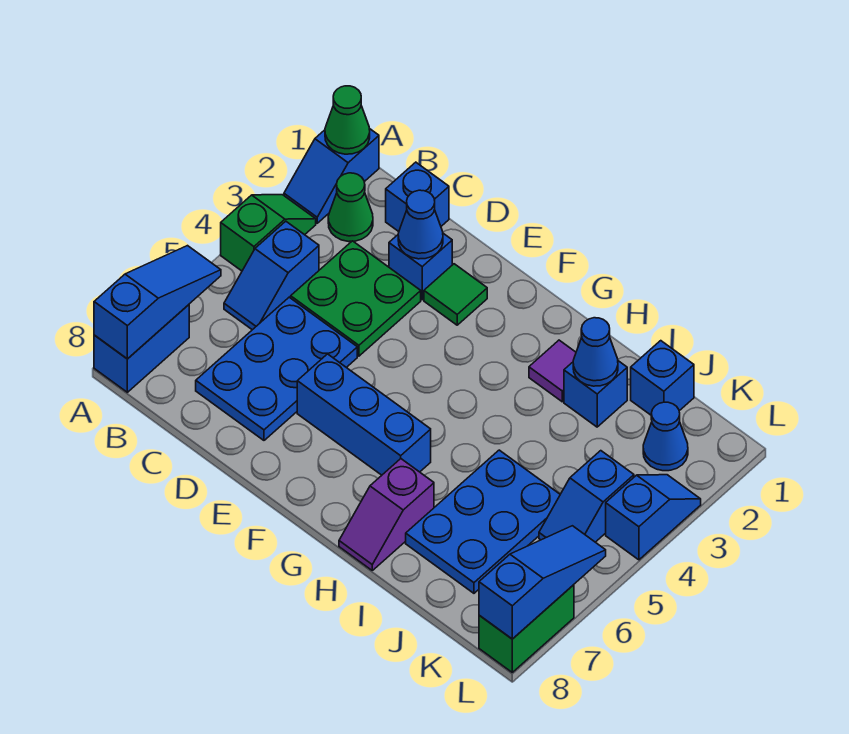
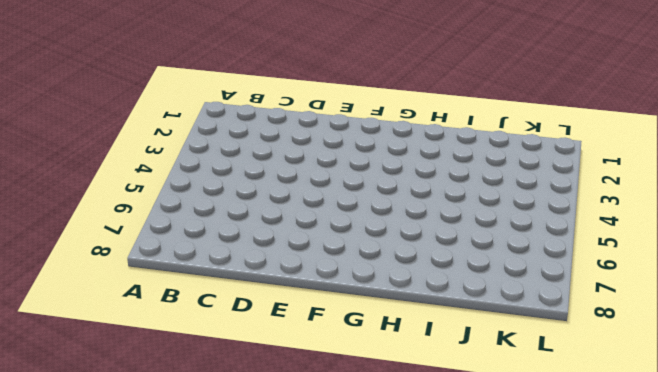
none -> blue slope A1:A2 level 1 top 1
none -> green slope A3:A4 level 1 top 4
none -> blue brick A7:A8 level 1

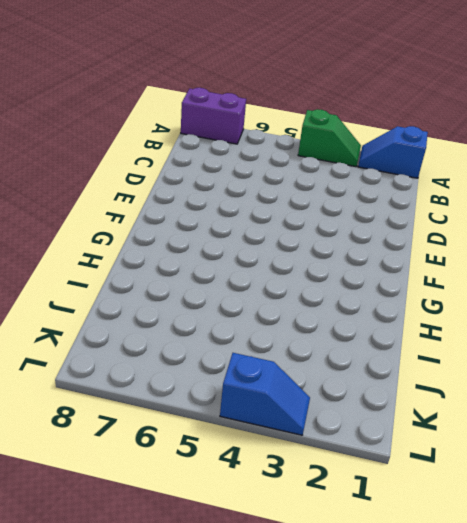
purple brick A7:A8 level 1 -> blue brick A7:A8 level 1
none -> green cone B2 level 1
none -> blue slope B4:B5 level 1 top 4
none -> blue brick C1 level 1

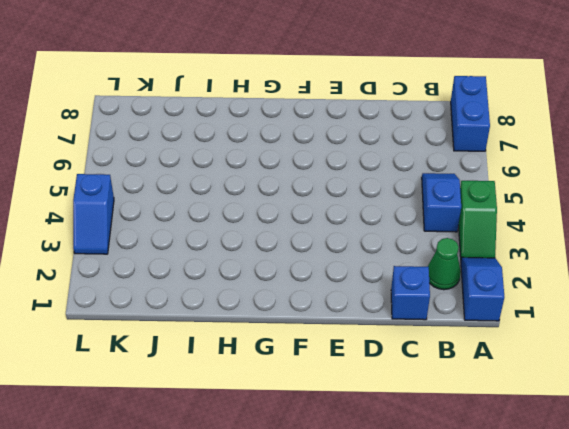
none -> green plate C3:D4 level 1
none -> blue plate C5:D7 level 1
none -> blue brick D2 level 1

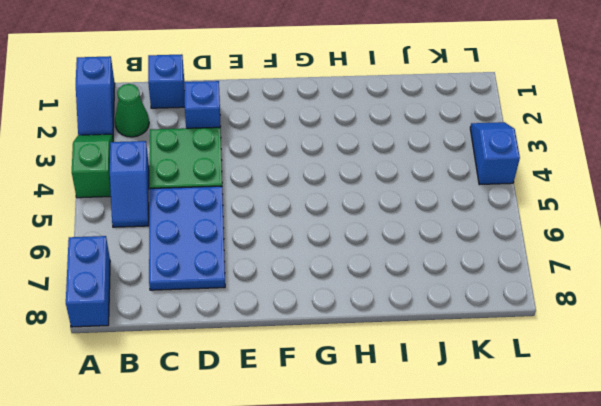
none -> green tile E2 level 1
none -> blue brick E6:G6 level 1
none -> purple tile H2 level 1

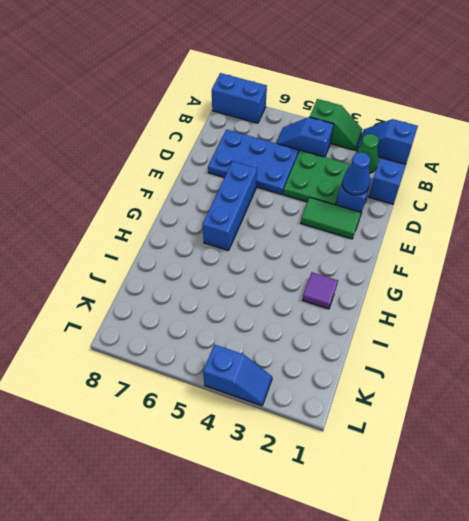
green tile E2:E3 level 1 -> green tile E2 level 1
none -> purple slope H7:H8 level 1 top 7
none -> blue brick I2 level 1
none -> blue plate I5:J7 level 1

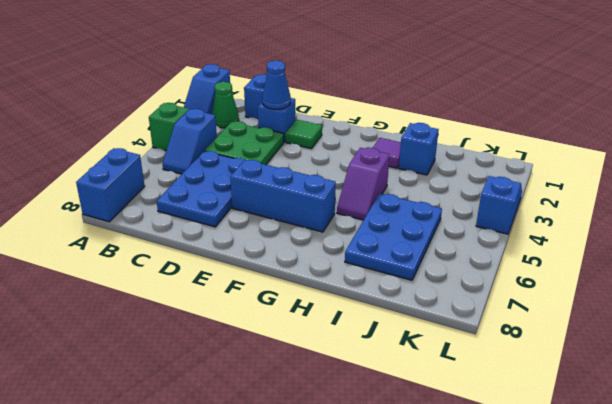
purple slope H4:H5 level 1 top 4 -> purple slope H7:H8 level 1 top 7
none -> blue brick J1 level 1
none -> blue cone K2 level 1
none -> blue slope K4:K5 level 1 top 4

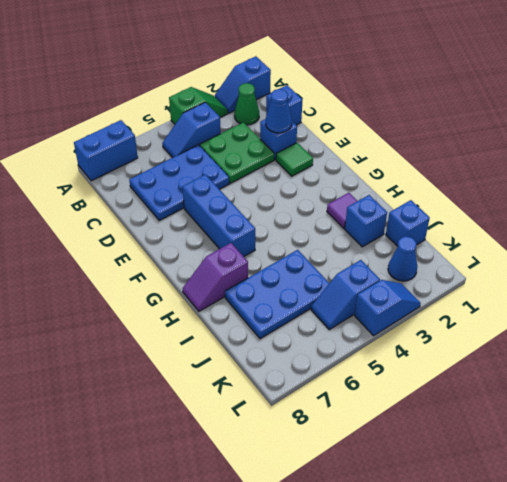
none -> green brick L7:L8 level 1
none -> green cone A1 level 2
none -> blue slope A6:A8 level 2 top 8

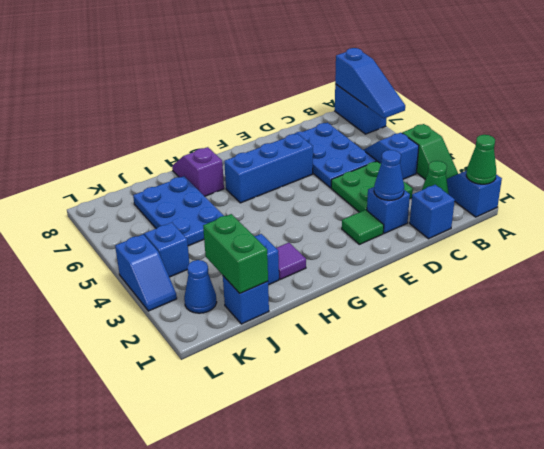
green brick J1:J2 level 2 -> green brick L7:L8 level 1
none -> blue cone I2 level 2
none -> blue slope L6:L8 level 2 top 8

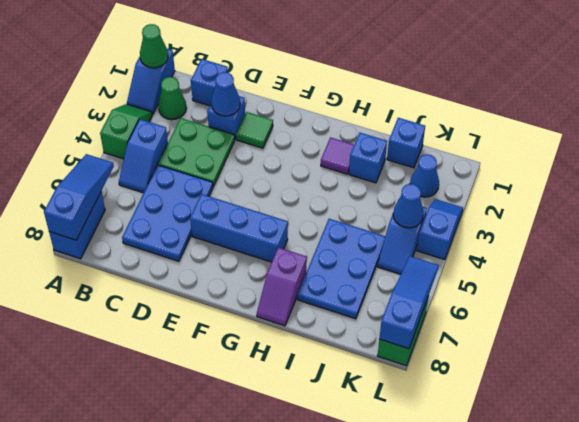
blue cone K4 level 2 -> blue cone I2 level 2

